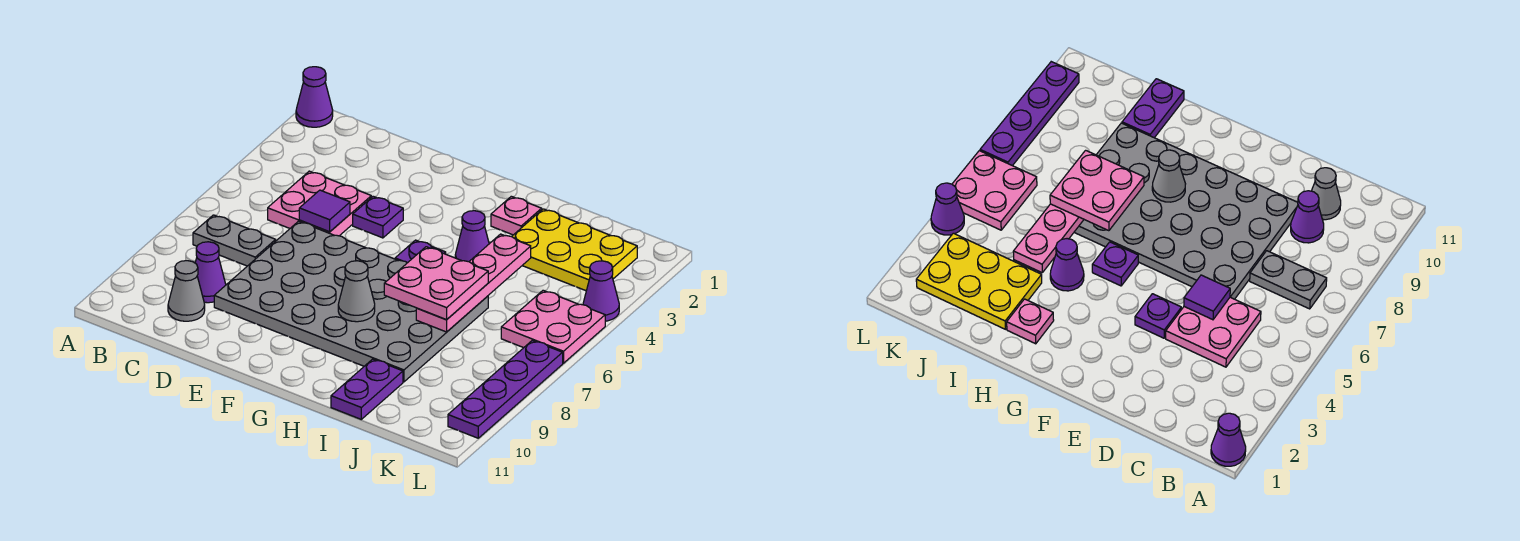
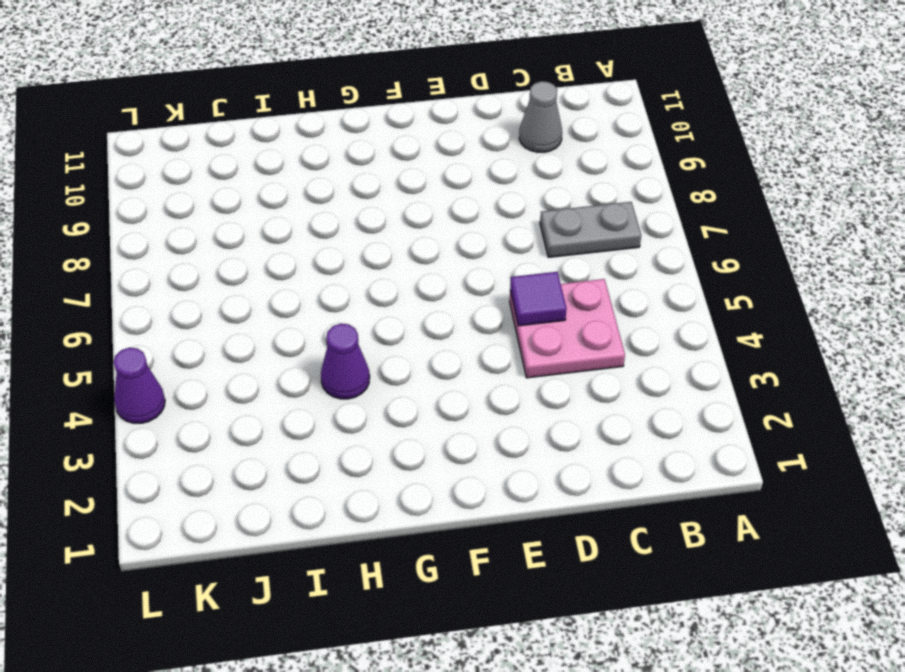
none -> purple cone A1 level 1
none -> purple cone C9 level 1
none -> grey plate D6:I9 level 1

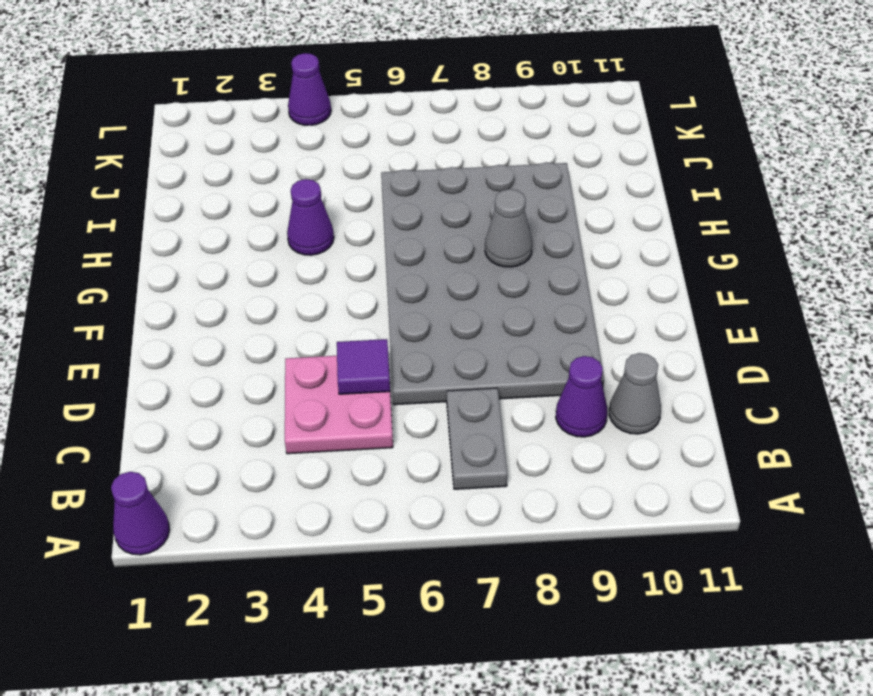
none -> purple plate E4 level 1
none -> purple plate G5 level 1
none -> pink plate H2 level 1

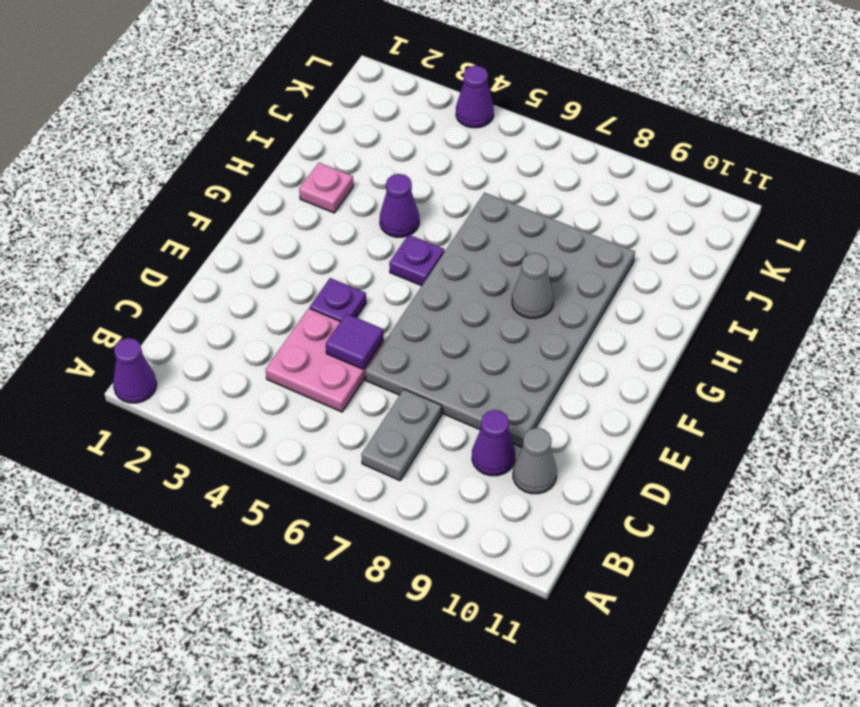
none -> yellow plate I2:K3 level 1
none -> purple plate I10:I11 level 1
none -> pink plate K5:L6 level 1

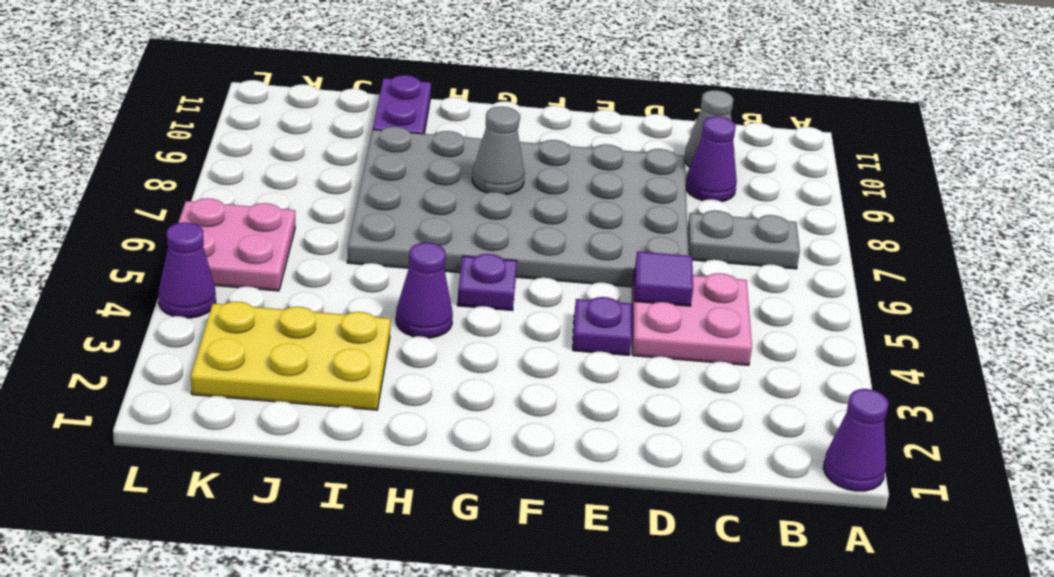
none -> pink plate H2 level 1
none -> purple plate L7:L10 level 1
none -> pink plate I4:I7 level 2

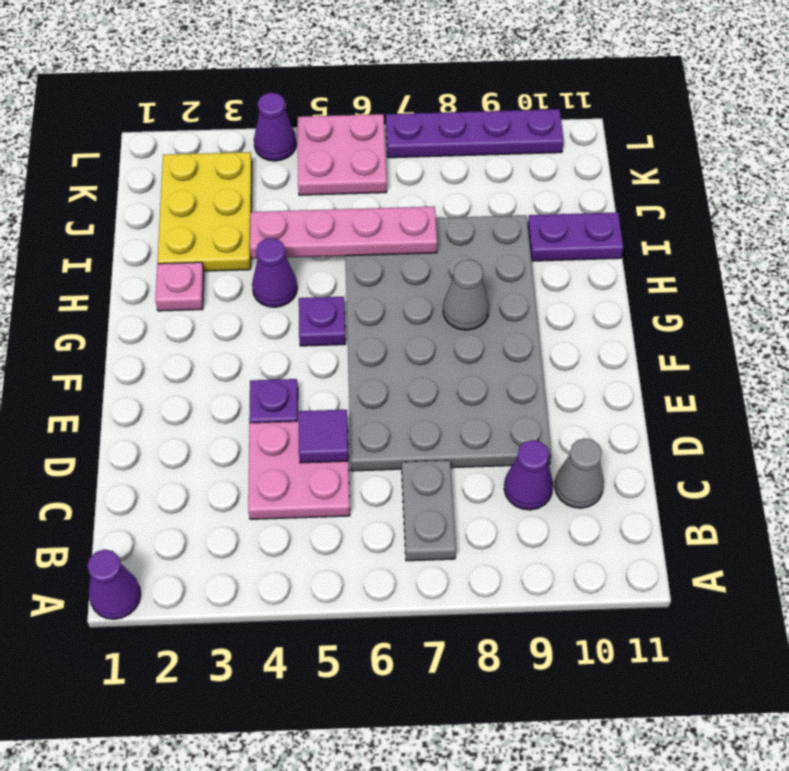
none -> pink plate H6:I7 level 3

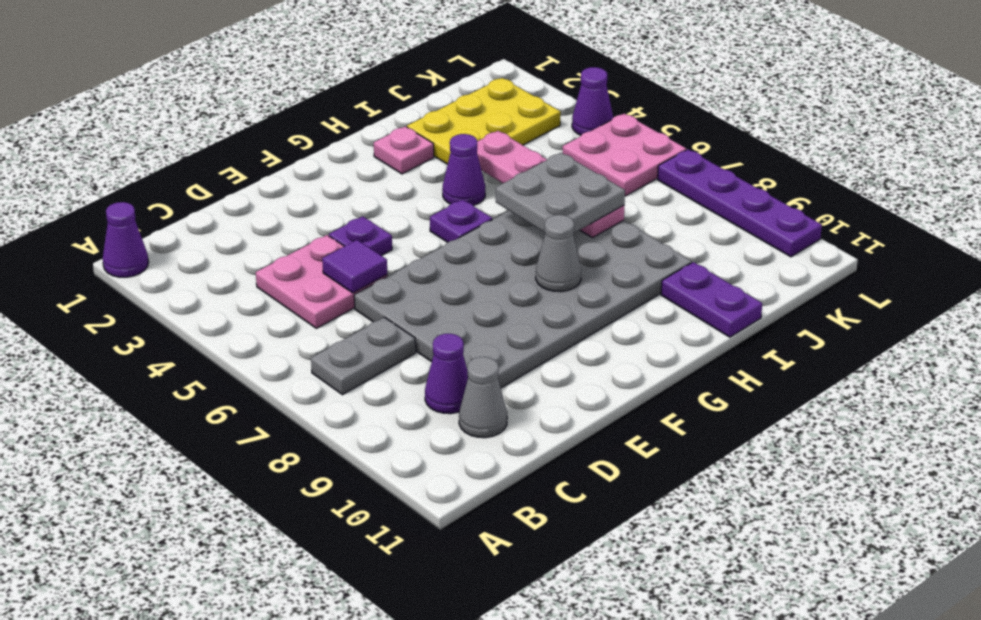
grey plate H6:I7 level 3 -> pink plate H6:I7 level 3

